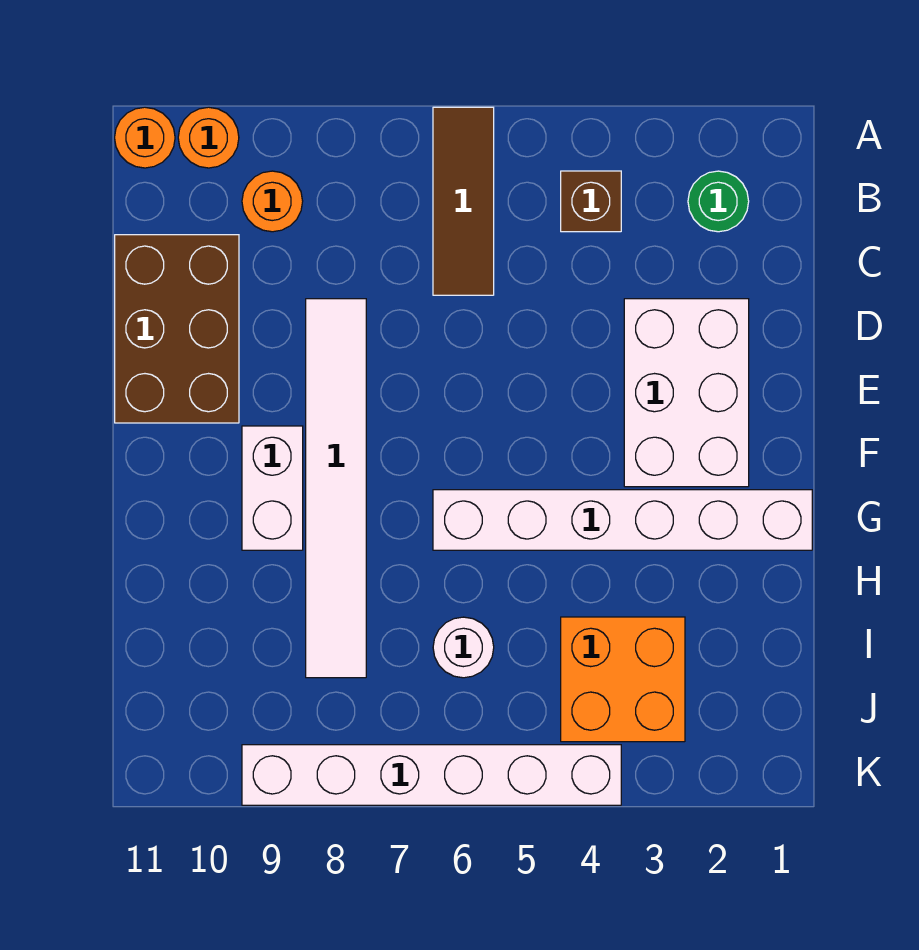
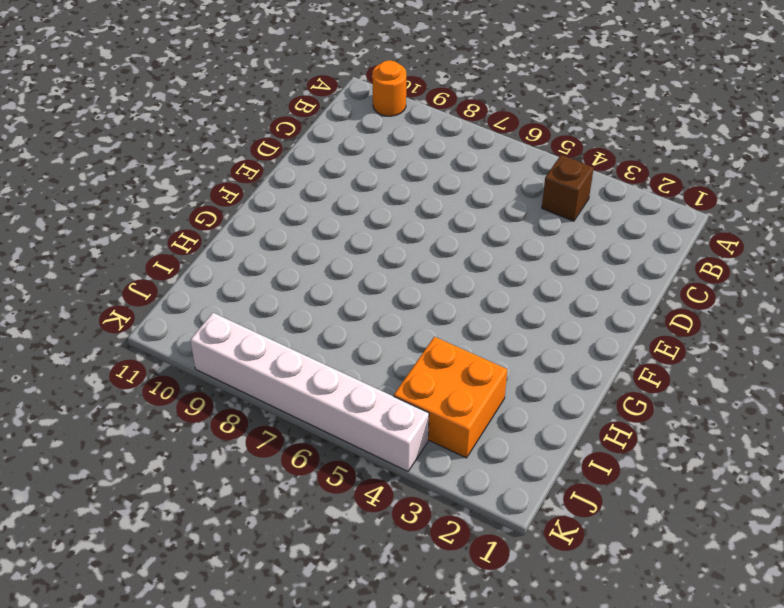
none -> brown tile A6:C6 level 1
none -> orange round brick A11 level 1
none -> green round brick B2 level 1

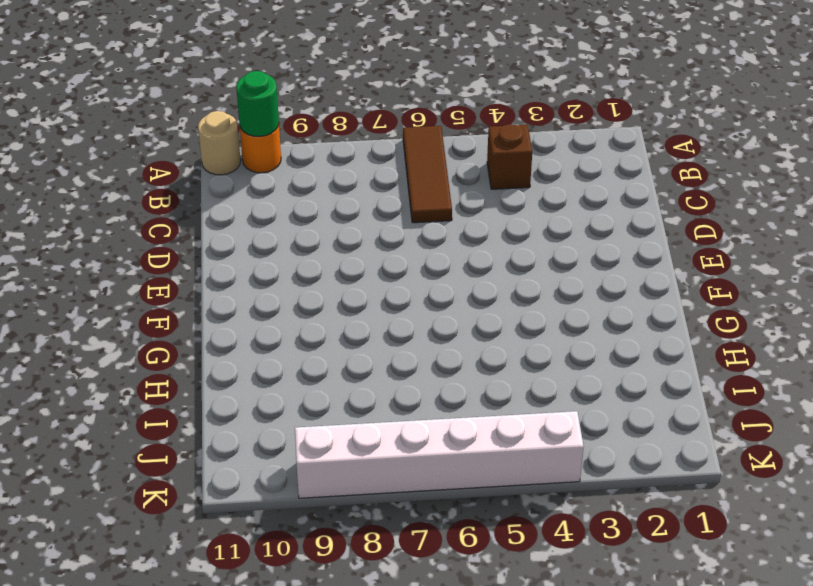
green round brick A10 level 2 -> green round brick B2 level 1
tan round brick A11 level 1 -> orange round brick A11 level 1
none -> orange round brick B9 level 1
none -> brown brick C10:E11 level 1
none -> white brick D2:F3 level 1

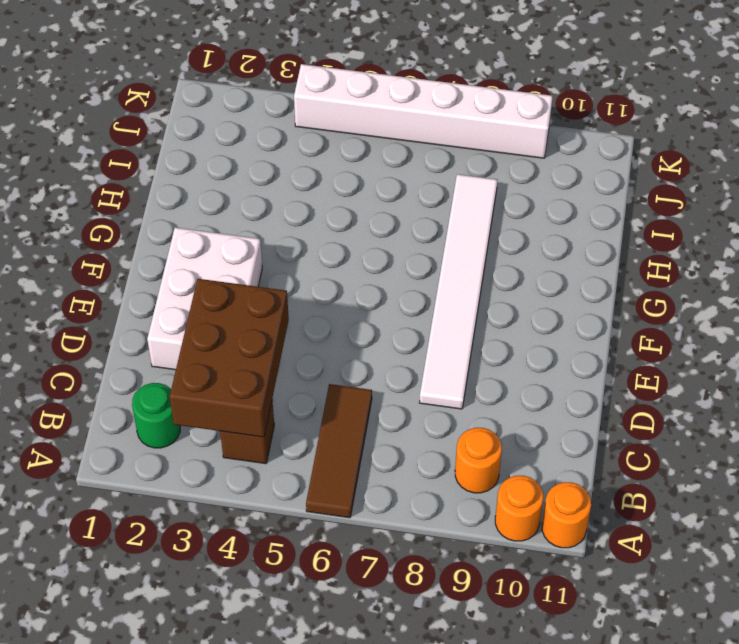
brown brick B3:D4 level 2 -> brown brick C10:E11 level 1
none -> white brick F9:G9 level 1
none -> white brick G1:G6 level 1
none -> orange brick I3:J4 level 1

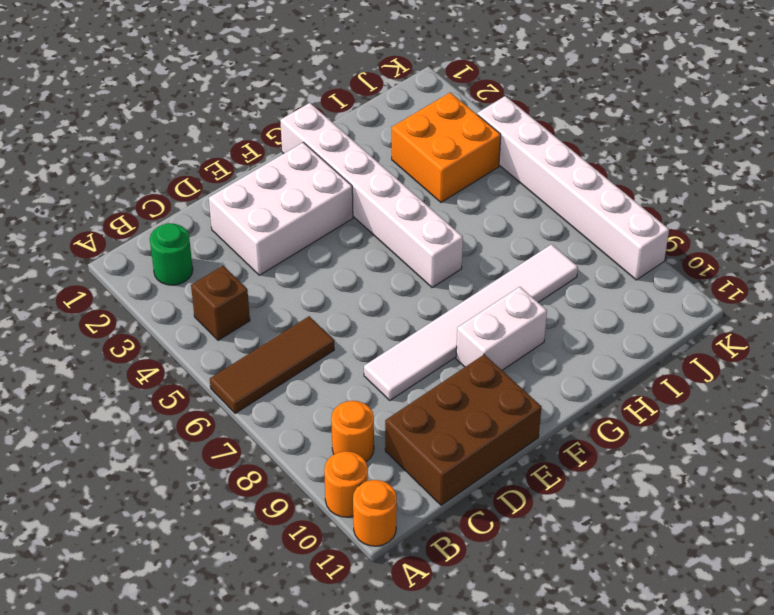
none -> white round brick I6 level 1

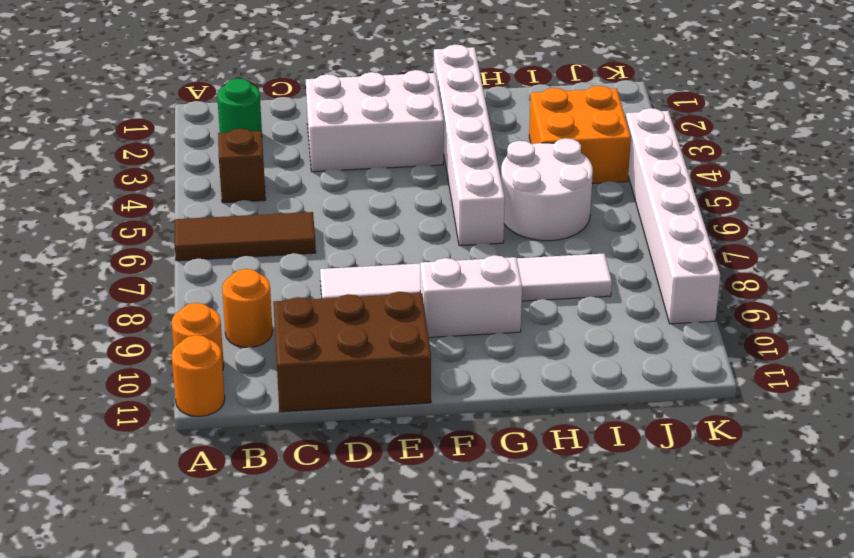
white round brick H5:I6 level 1 -> white round brick I6 level 1

